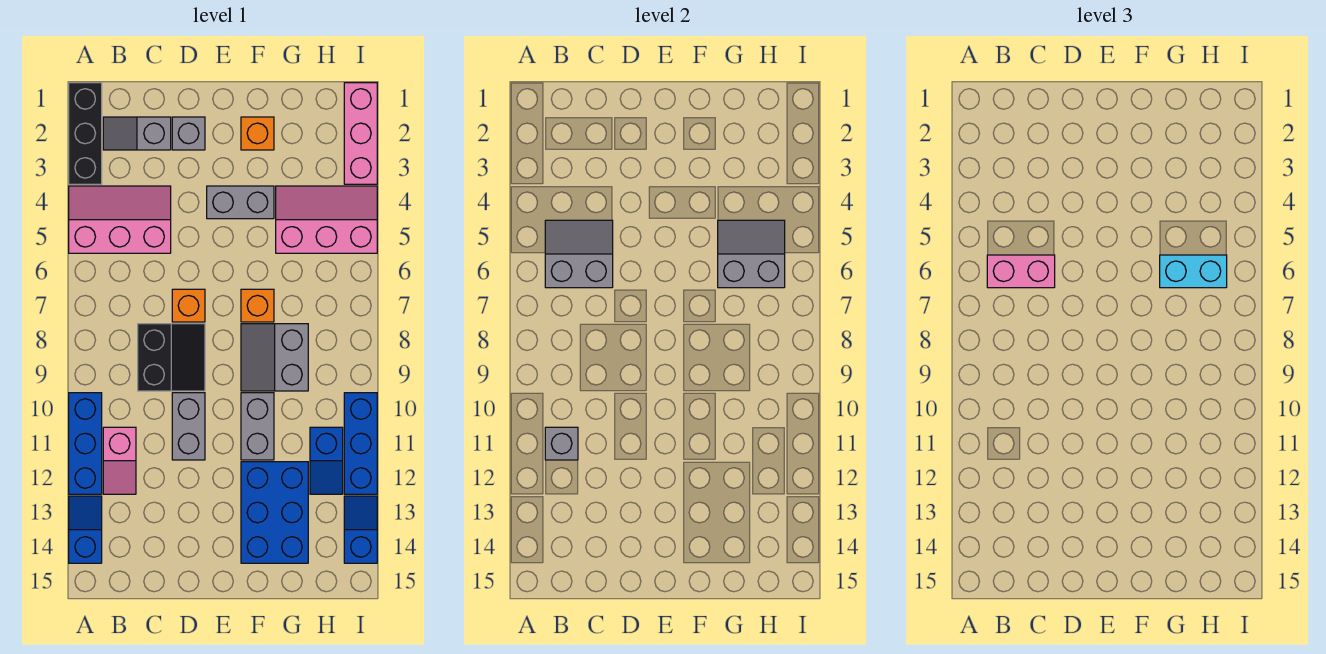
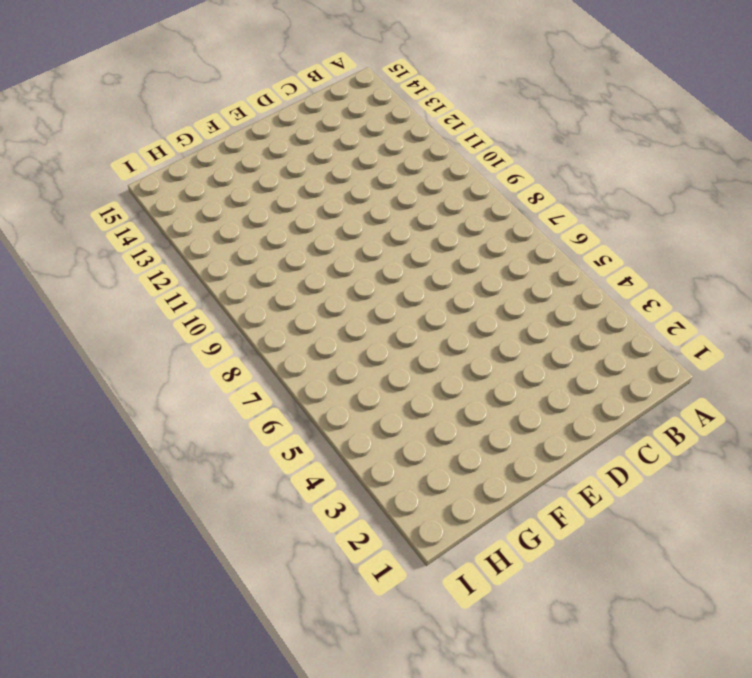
none -> black brick A1:A3 level 1
none -> pink slope A4:C5 level 1 top 5
none -> blue brick A10:A12 level 1

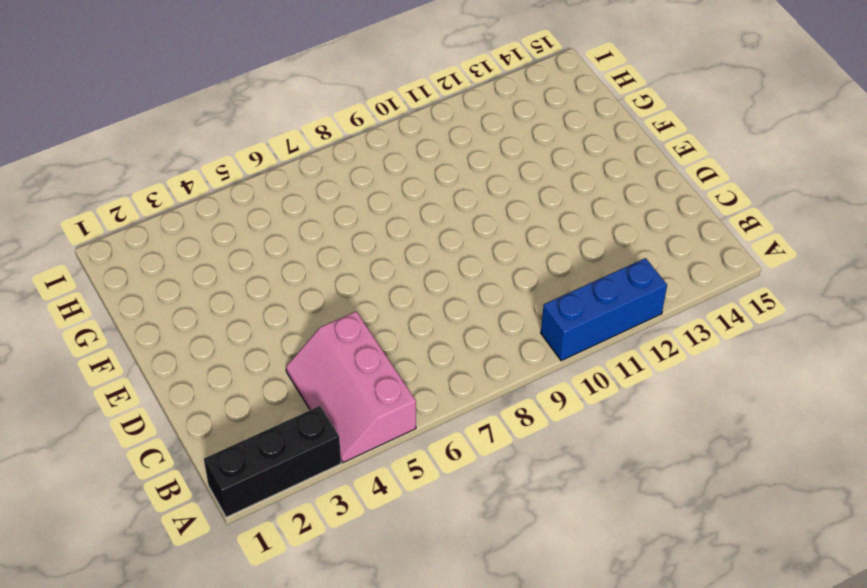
none -> blue slope A13:A14 level 1 top 14
none -> grey slope B2:C2 level 1 top C
none -> pink slope B11:B12 level 1 top 11

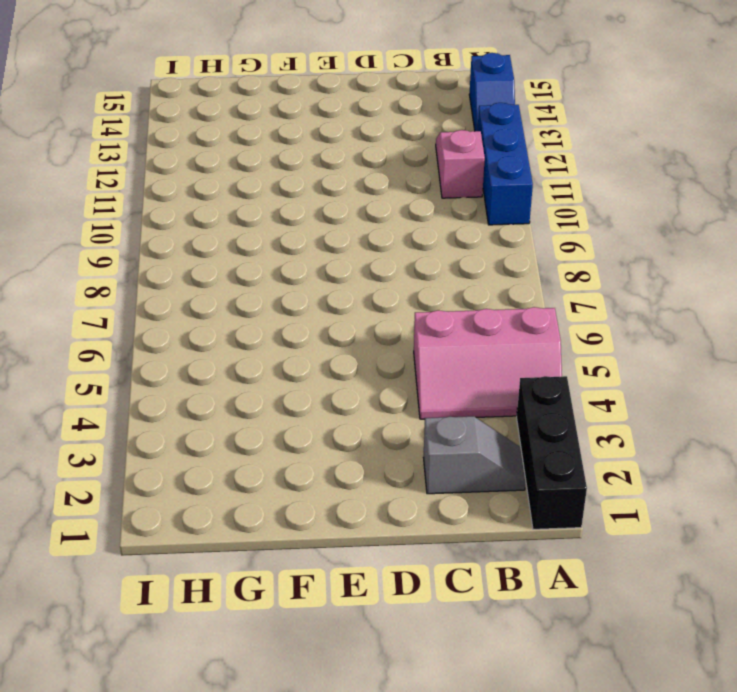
none -> black slope C8:D9 level 1 top C
none -> grey brick D2 level 1
none -> orange brick D7 level 1

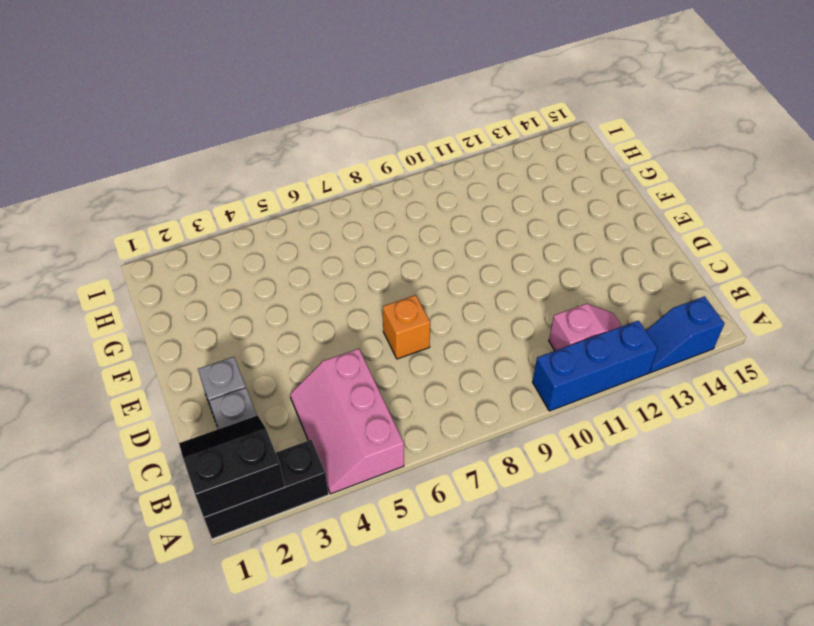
black slope A1:B2 level 2 top A -> black slope C8:D9 level 1 top C
none -> grey brick D10:D11 level 1
none -> grey brick E4:F4 level 1
none -> orange brick F2 level 1

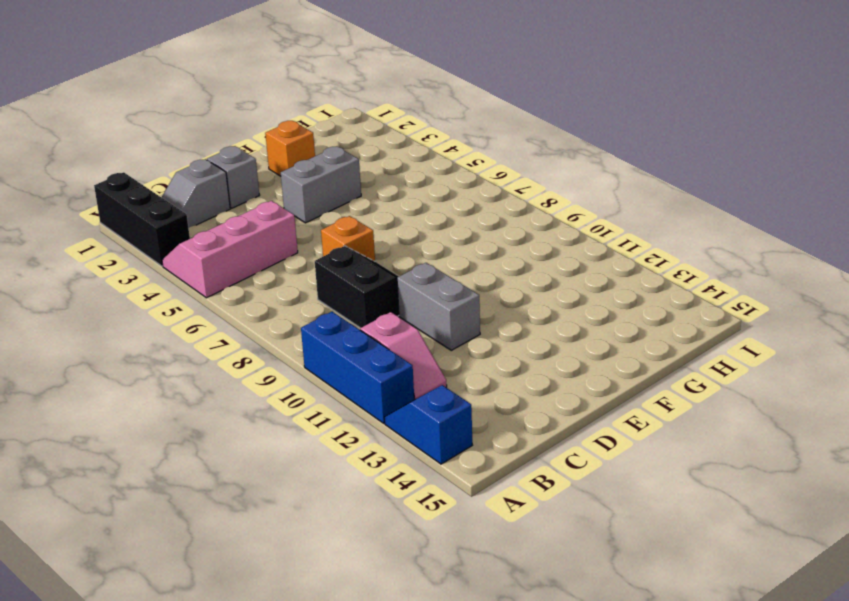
none -> orange brick F7 level 1
none -> grey slope F8:G9 level 1 top G
none -> grey brick F10:F11 level 1

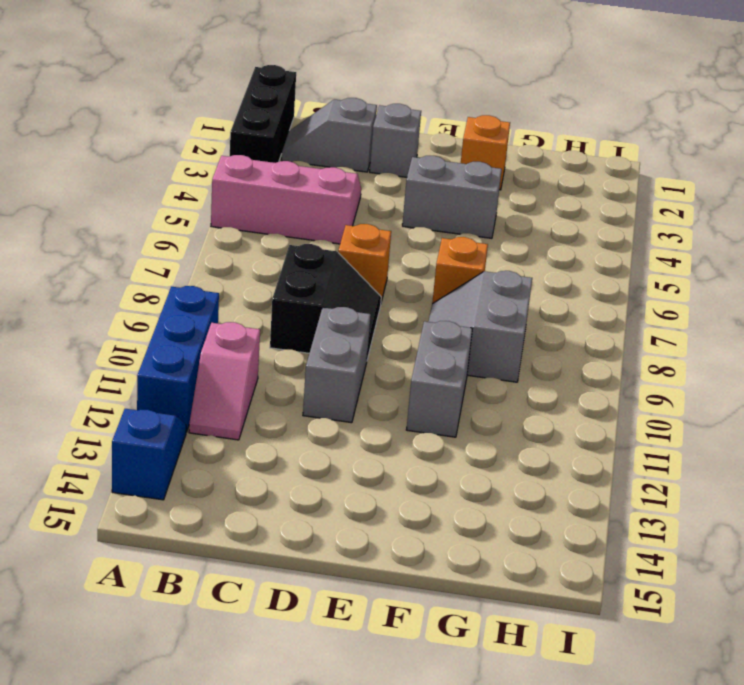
none -> blue brick F12:G14 level 1
none -> pink slope G4:I5 level 1 top 5
none -> blue slope H11:H12 level 1 top 11

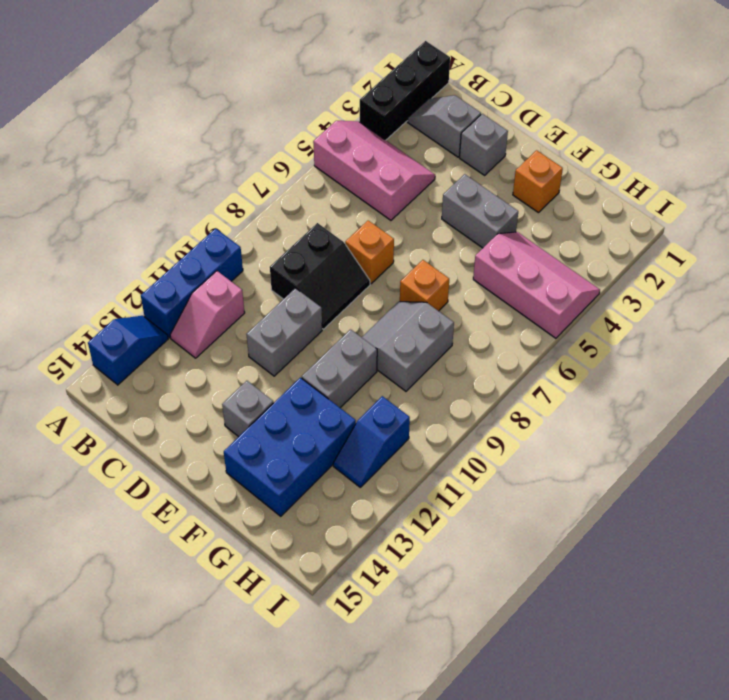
grey brick E13 level 1 -> grey brick B11 level 2
none -> pink brick I1:I3 level 1
none -> blue brick I10:I12 level 1
none -> blue slope I13:I14 level 1 top 14

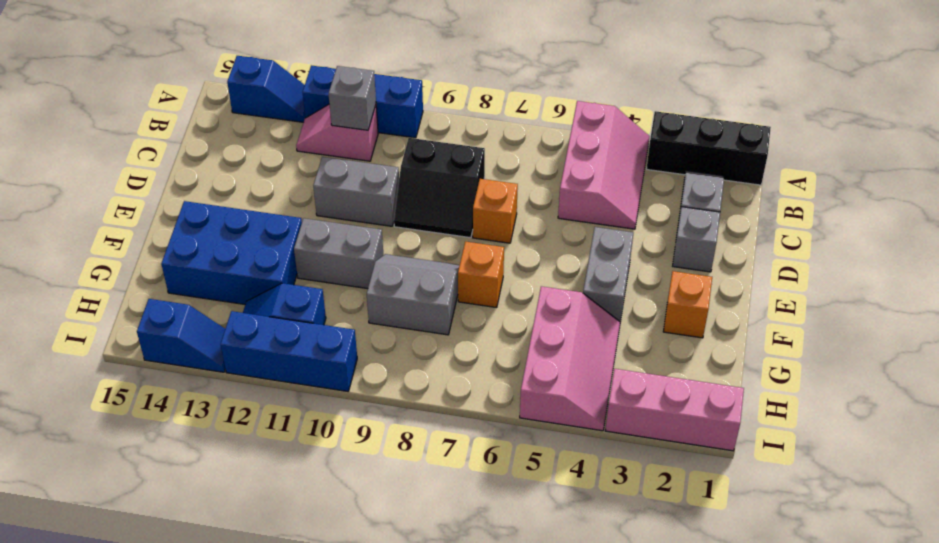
none -> grey slope B5:C6 level 2 top 6
none -> grey slope G5:H6 level 2 top 6
none -> pink brick B6:C6 level 3

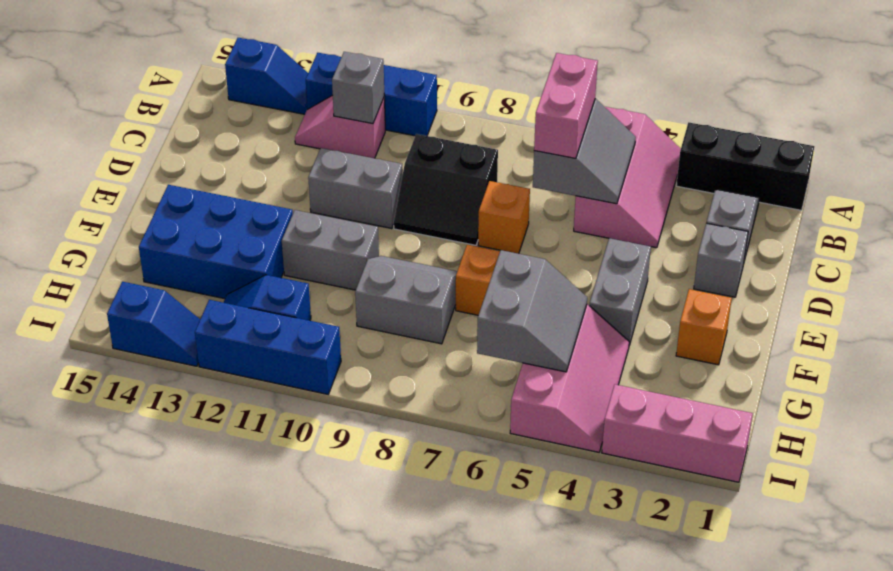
none -> cyan brick G6:H6 level 3

